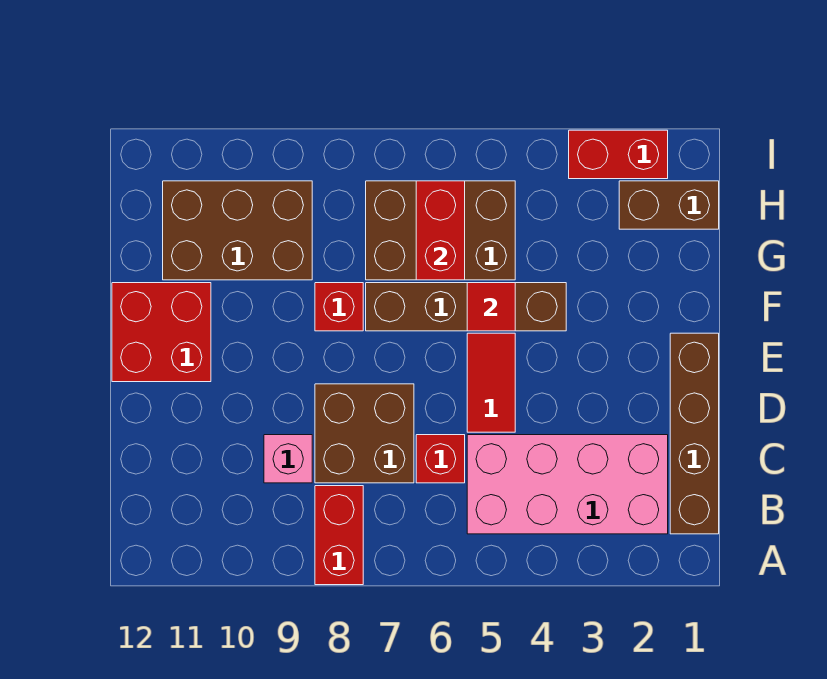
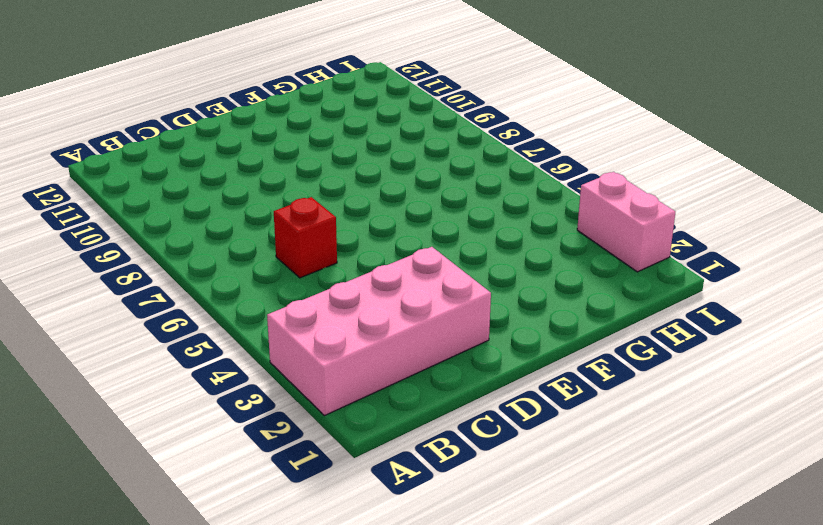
pink brick A2:D3 level 1 -> pink brick B2:C5 level 1
pink brick I2:I3 level 1 -> red brick I2:I3 level 1
none -> red brick A8:B8 level 1
none -> brown brick B1:E1 level 1
none -> brown brick C7:D8 level 1

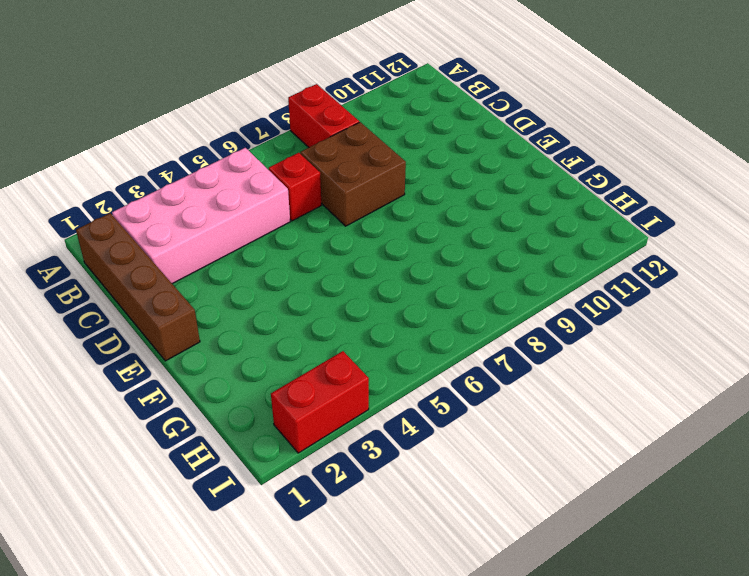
none -> pink brick C9 level 1
none -> red tile D5:E5 level 1
none -> red brick E11:F12 level 1

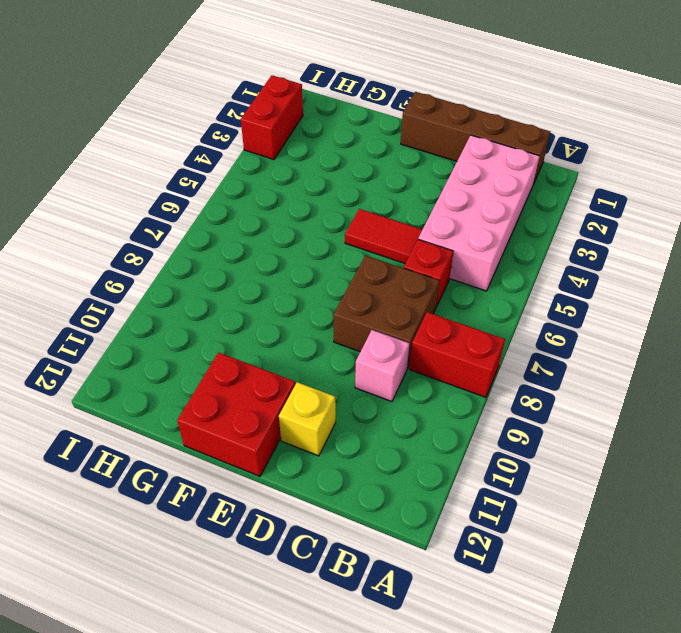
yellow brick D11 level 1 -> none
none -> brown brick F4:F7 level 1
none -> red brick F8 level 1
none -> brown brick G5:H7 level 1

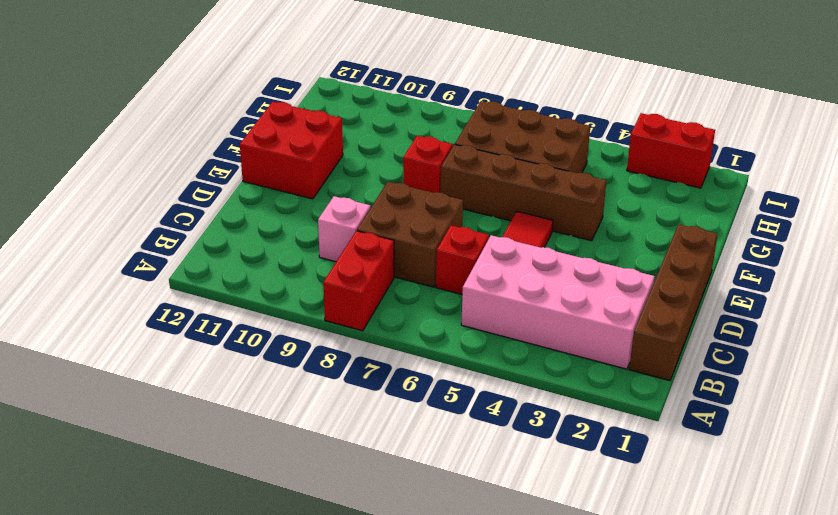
none -> brown brick G9:H11 level 1
none -> brown brick H1:H2 level 1
none -> red tile F5 level 2

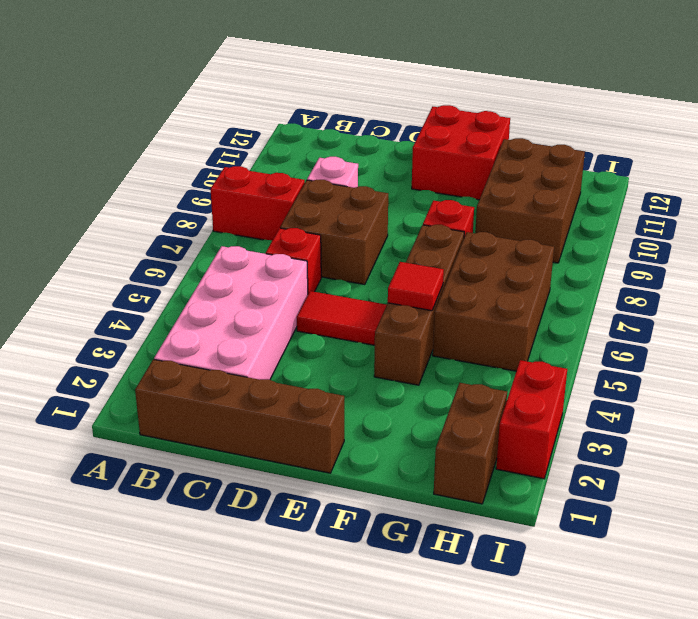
none -> red brick G6:H6 level 2

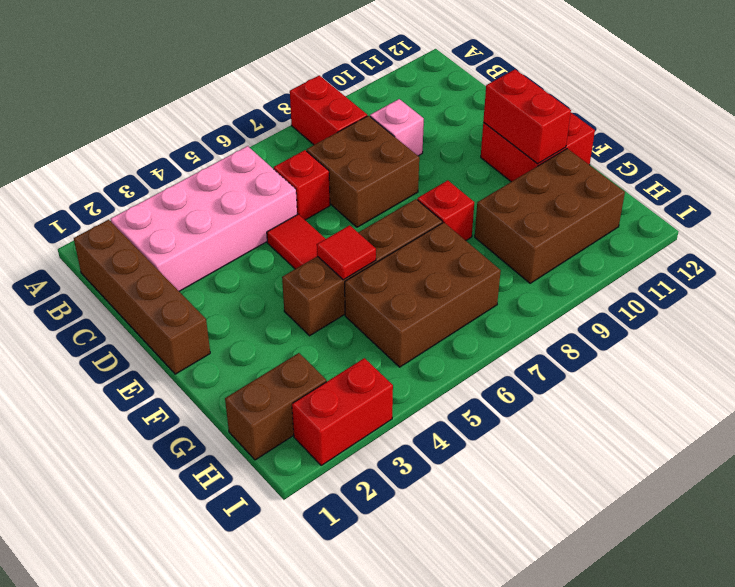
red brick E11:F11 level 2 -> red brick G6:H6 level 2

